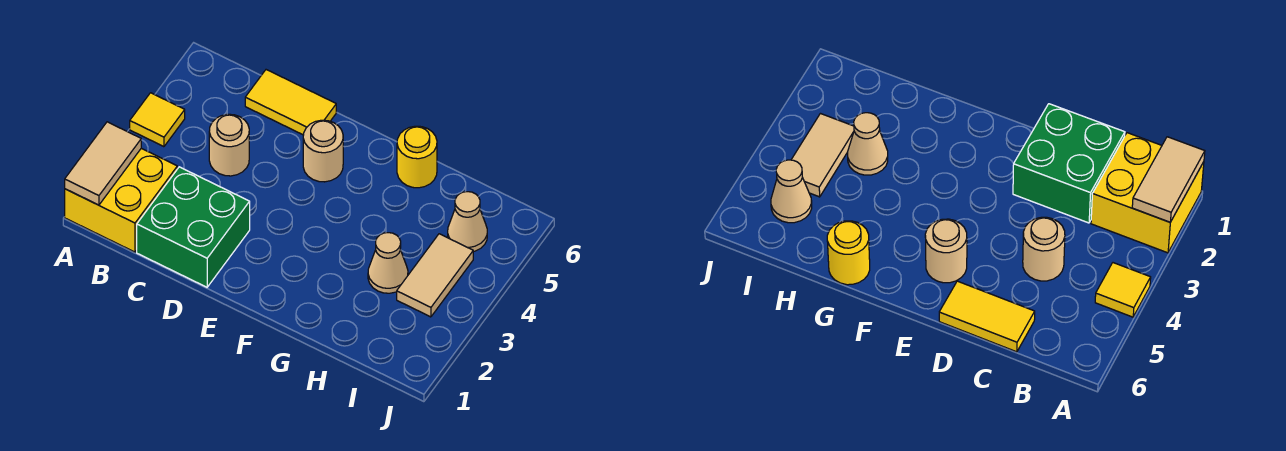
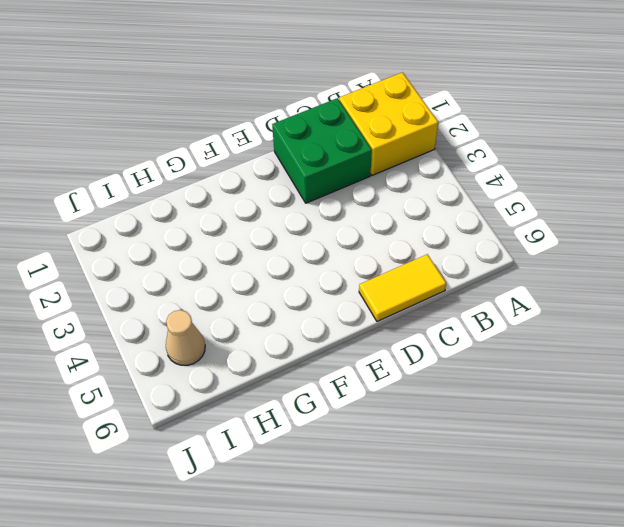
none -> yellow tile A4 level 1
none -> tan round brick C4 level 1

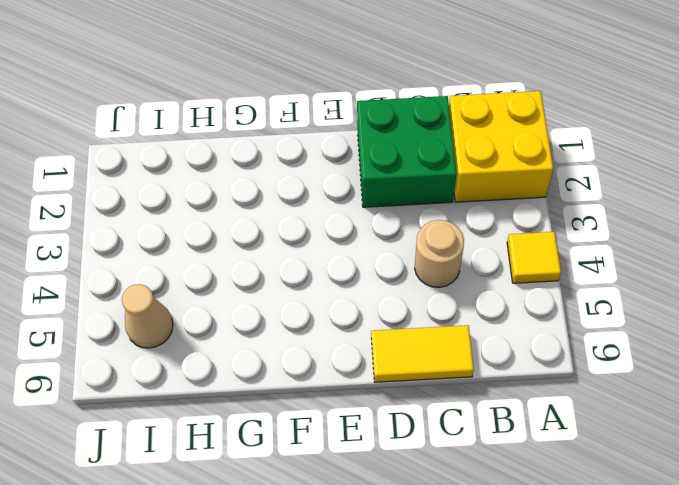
none -> tan round brick E5 level 1
none -> yellow round brick G6 level 1

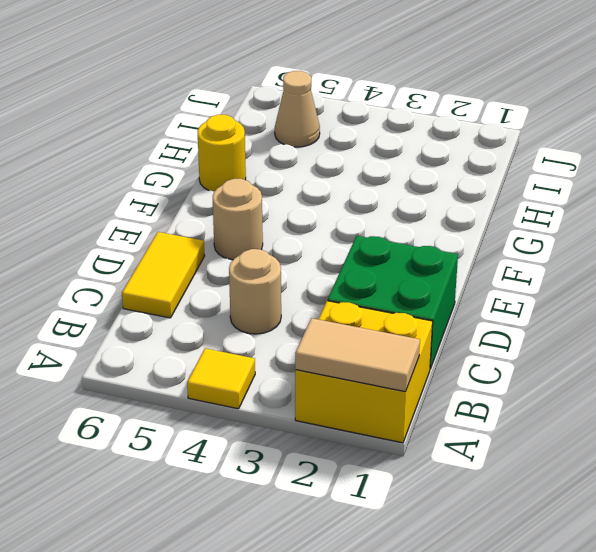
none -> tan cone H3 level 1
none -> tan tile I3:I4 level 1

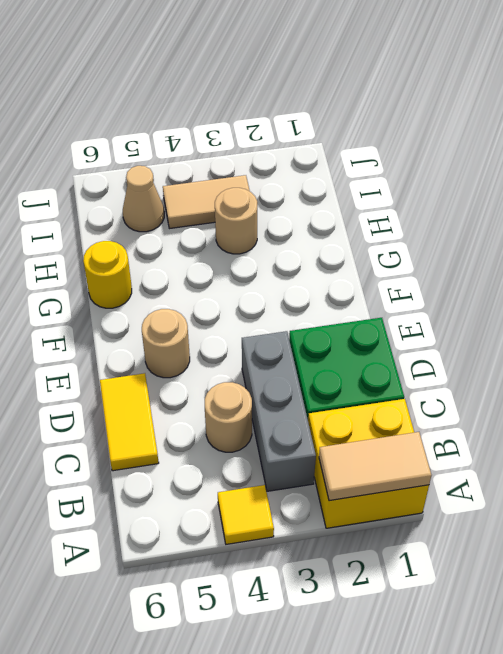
grey brick B3:D3 level 1 -> none
tan round brick H3 level 1 -> tan cone H3 level 1

